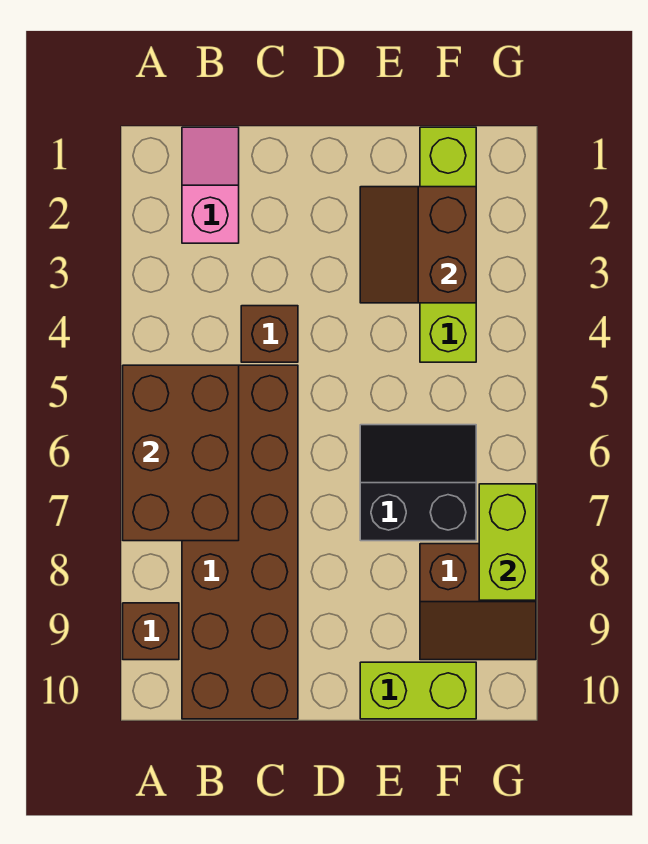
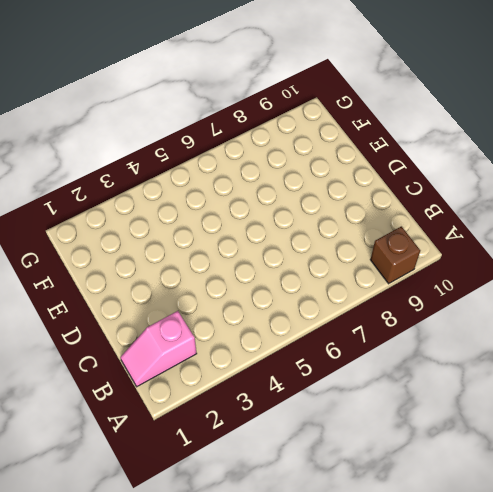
none -> brown brick B5:C10 level 1
none -> brown brick C4 level 1

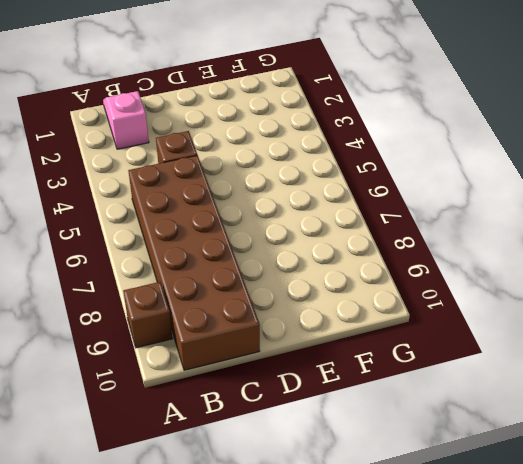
none -> black slope E6:F7 level 1 top 7
none -> lime brick E10:F10 level 1

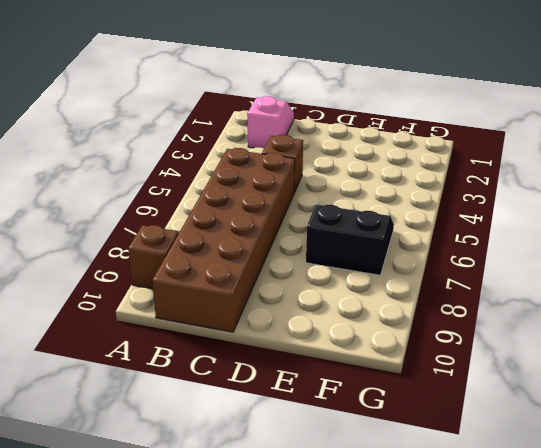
none -> lime brick E10:F10 level 1
none -> lime brick F1:F4 level 1

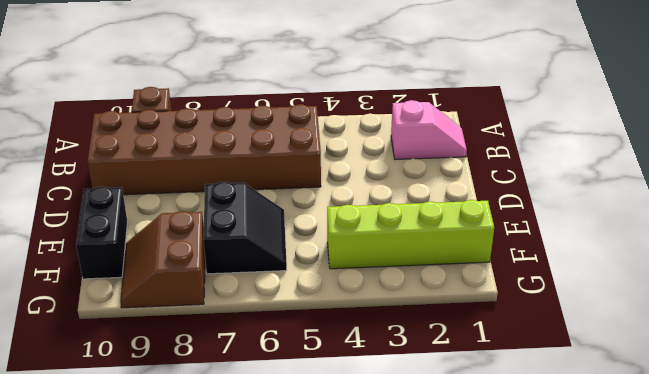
black brick E10:F10 level 1 -> lime brick E10:F10 level 1
none -> brown brick C4 level 1
none -> brown brick A5:B7 level 2

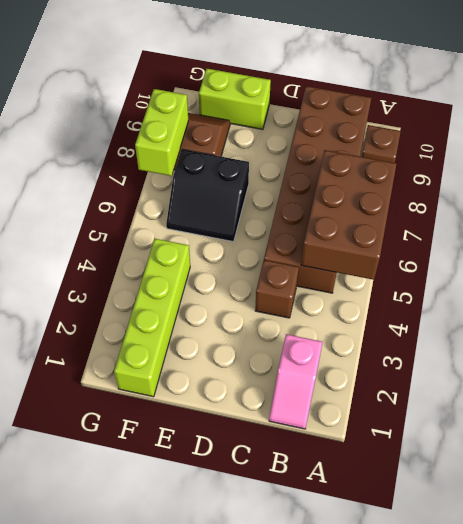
none -> brown slope E2:F3 level 2 top F

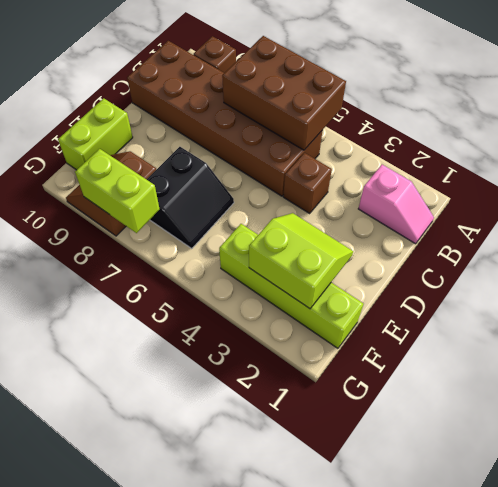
lime slope E2:F3 level 2 top F -> brown slope E2:F3 level 2 top F

